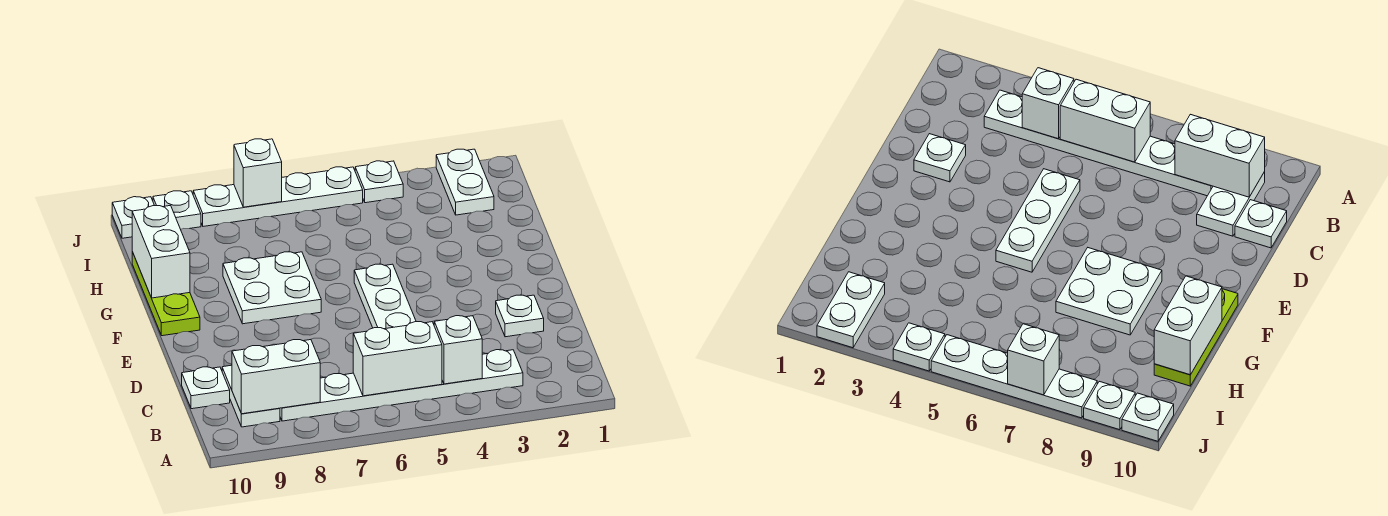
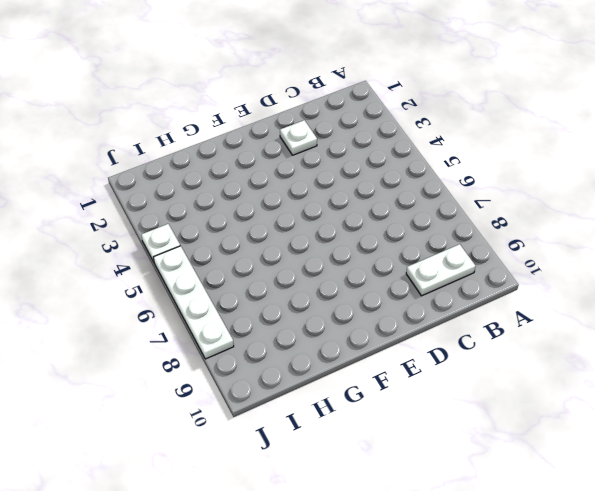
none -> white plate B3:B8 level 1
none -> white plate C10 level 1
none -> white plate D5:F5 level 1

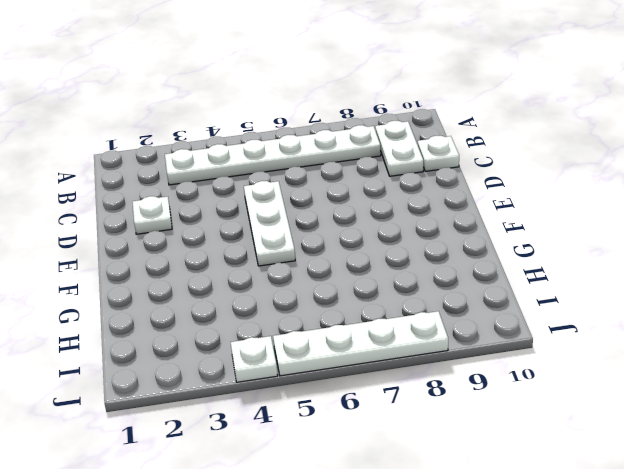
none -> white plate F7:G8 level 1
none -> lime plate F10:H10 level 1
none -> white plate I2:J2 level 1

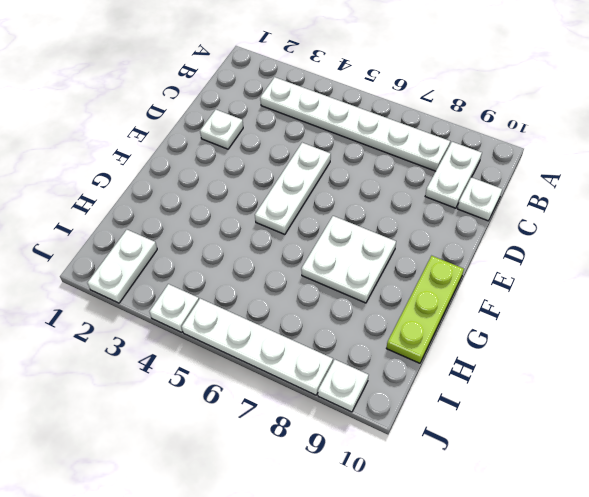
none -> white plate J10 level 1
none -> white brick B4 level 2
none -> white brick B5:B6 level 2

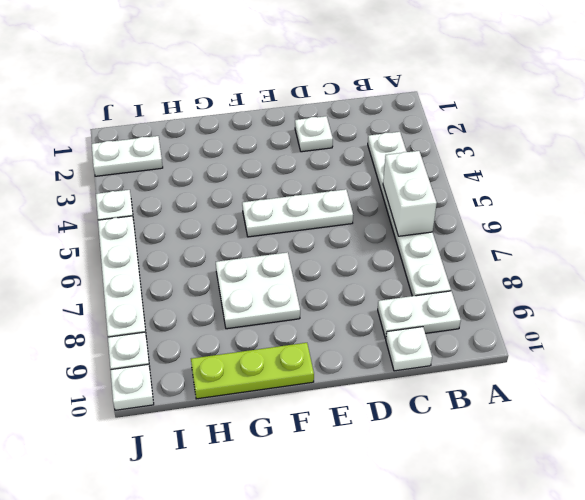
none -> white brick B4 level 2
none -> white brick B8:B9 level 2
none -> white brick G10:H10 level 2

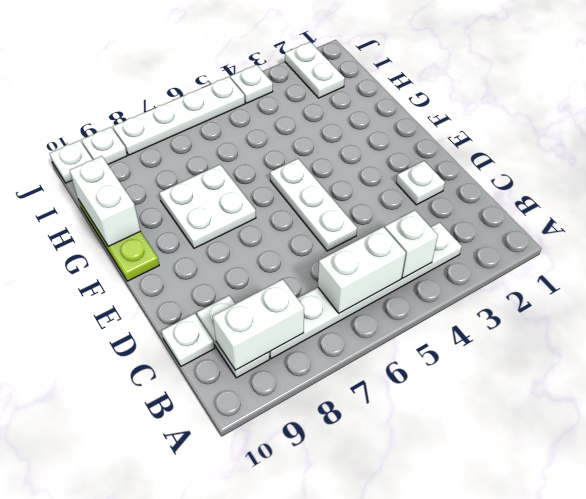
none -> white brick J7 level 2

